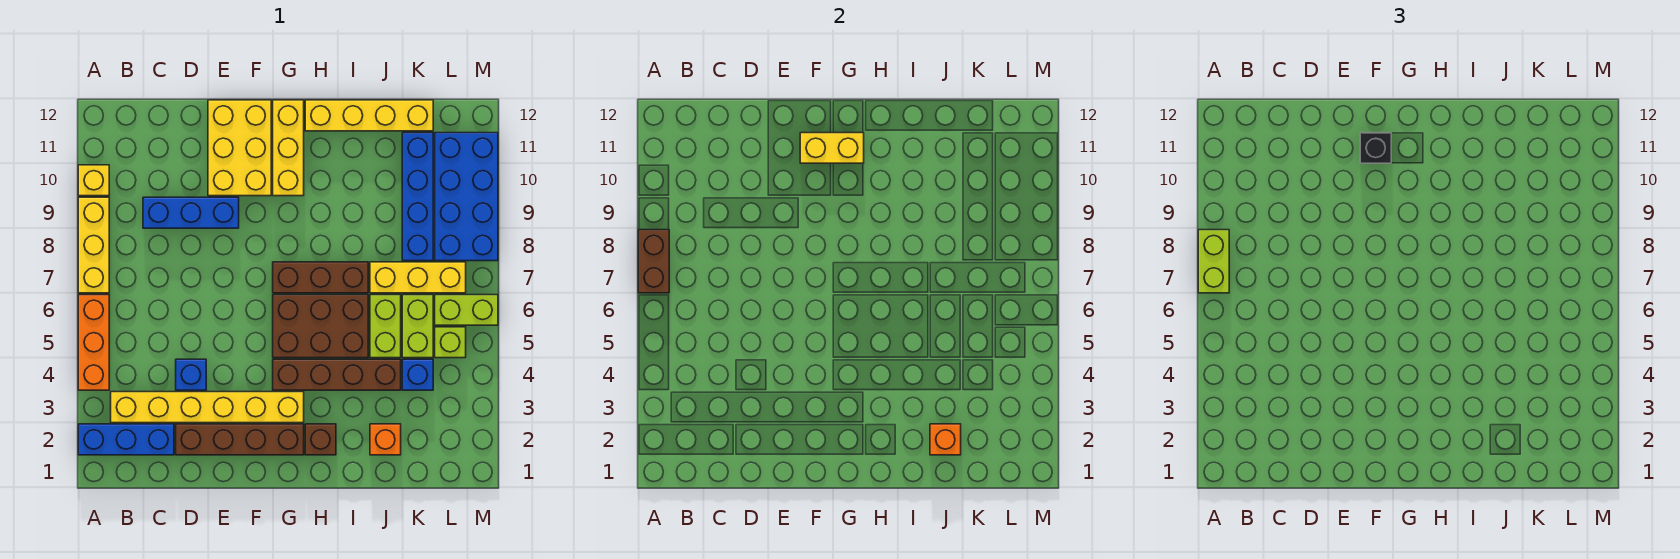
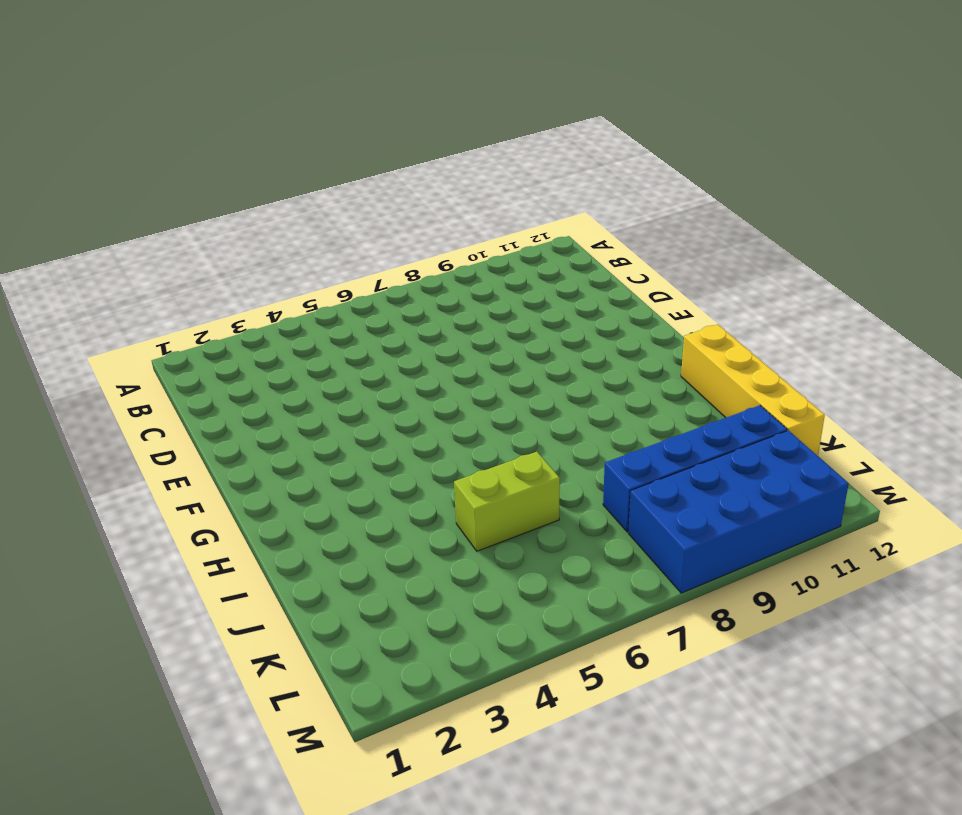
none -> blue brick A2:C2 level 1
none -> orange brick A4:A6 level 1
none -> yellow brick A7:A9 level 1

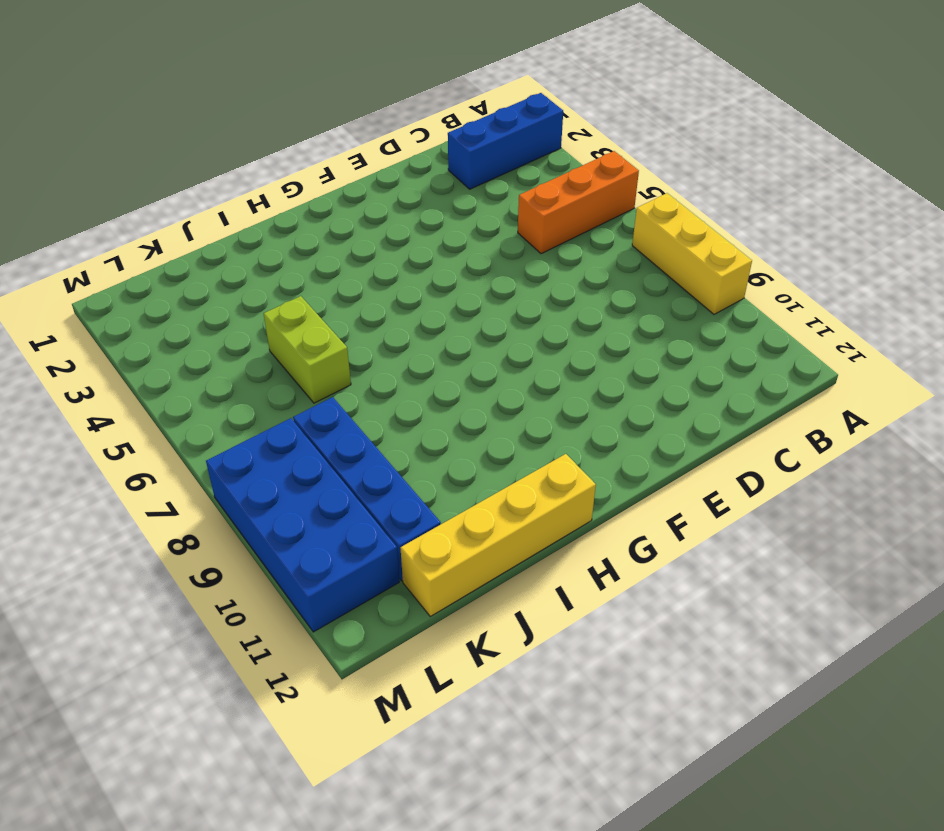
orange brick A5:C5 level 1 -> orange brick A4:A6 level 1
none -> yellow brick A10 level 1
none -> yellow brick B3:G3 level 1
none -> blue brick C9:E9 level 1

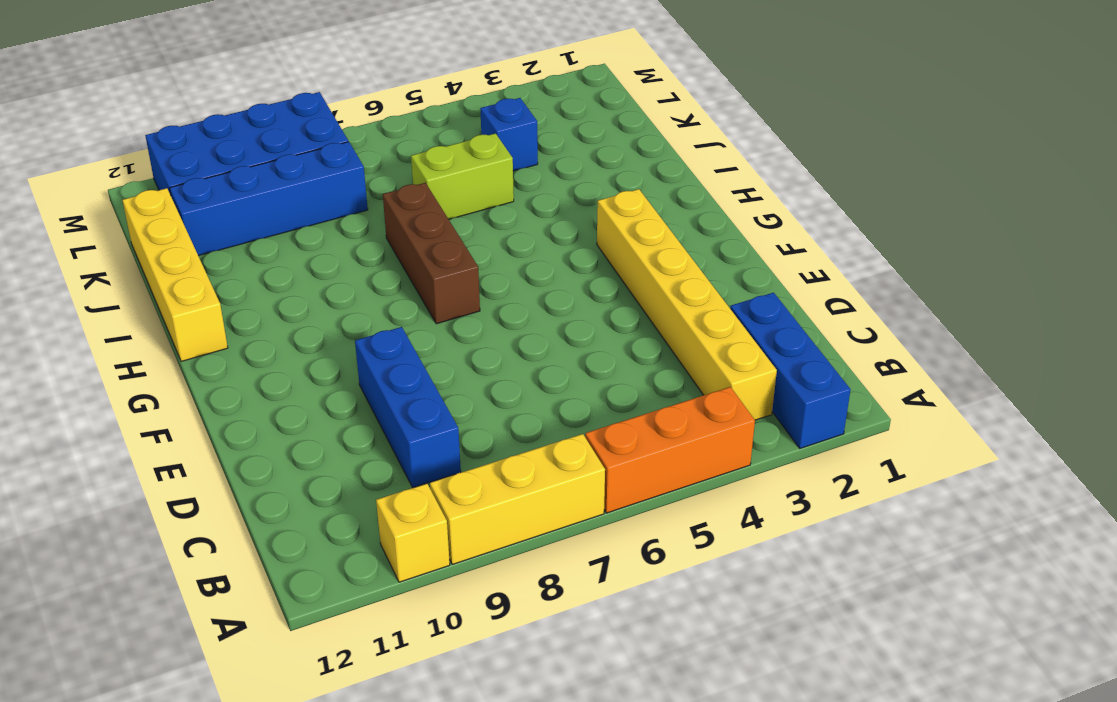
none -> brown brick D2:G2 level 1
none -> blue brick D4 level 1
none -> yellow brick E10:F12 level 1

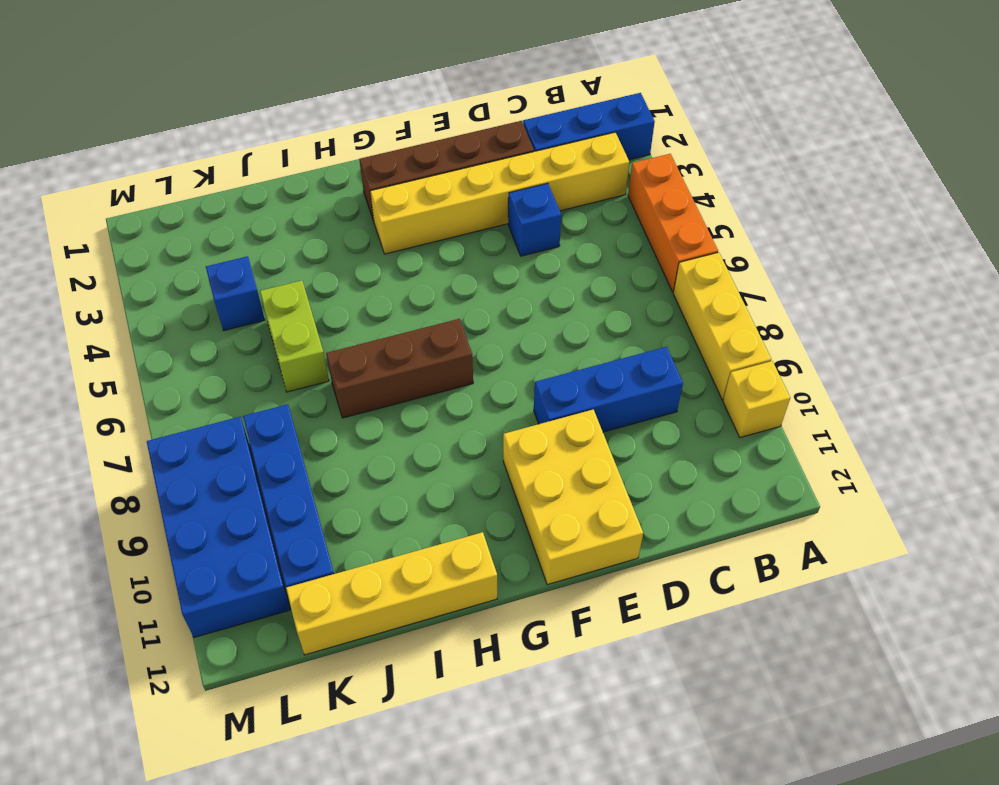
none -> brown brick G4:J4 level 1
none -> brown brick G5:I6 level 1
none -> yellow brick G10:G12 level 1

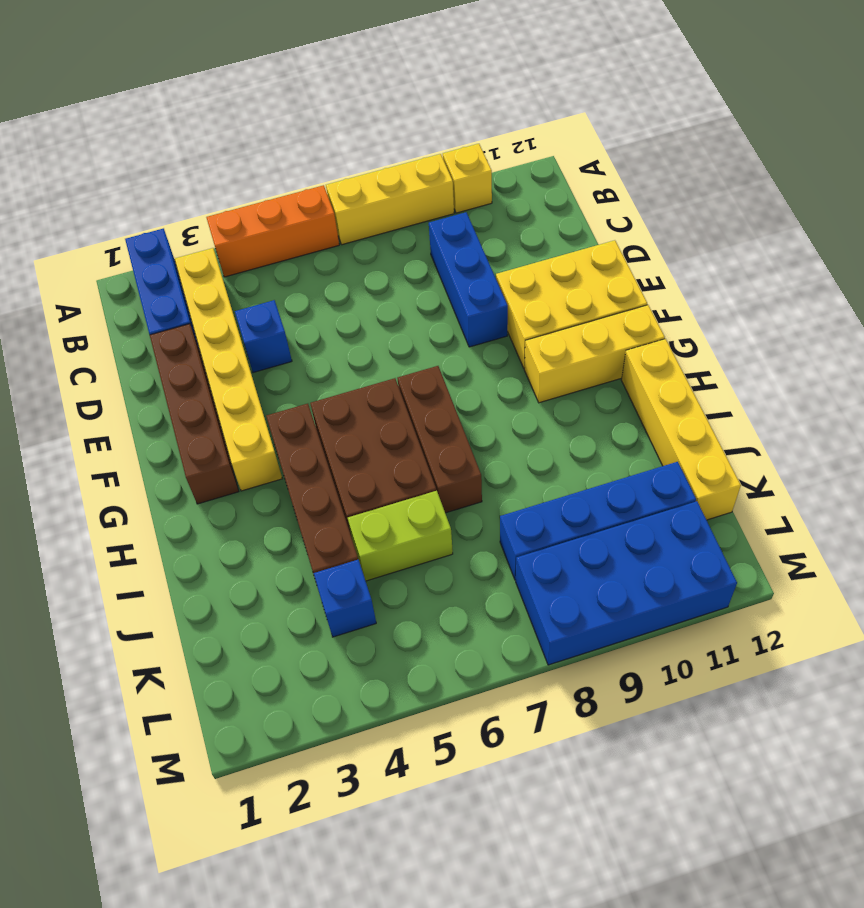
none -> brown brick H2 level 1
none -> orange brick J2 level 1
none -> yellow brick J7:L7 level 1

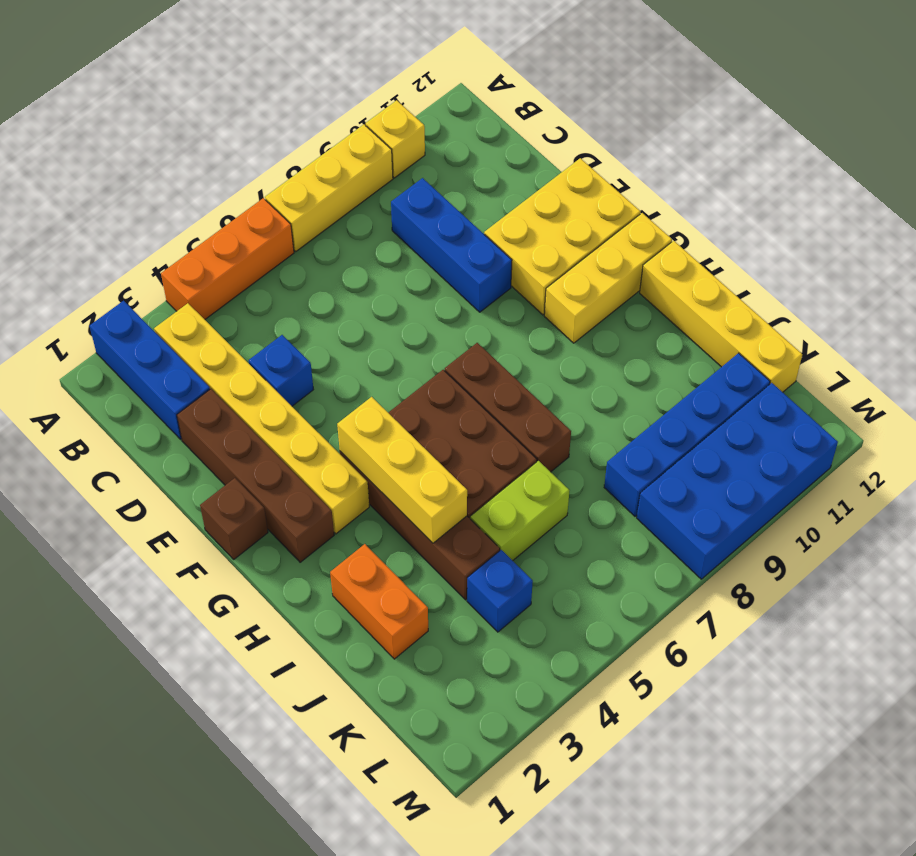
brown brick F1 level 1 -> brown brick H2 level 1
yellow brick G4:I4 level 2 -> yellow brick J7:L7 level 1
orange brick I2:J2 level 1 -> orange brick J2 level 1
none -> lime brick K5:K6 level 1
none -> lime brick L5 level 1
none -> lime brick L6:M6 level 1

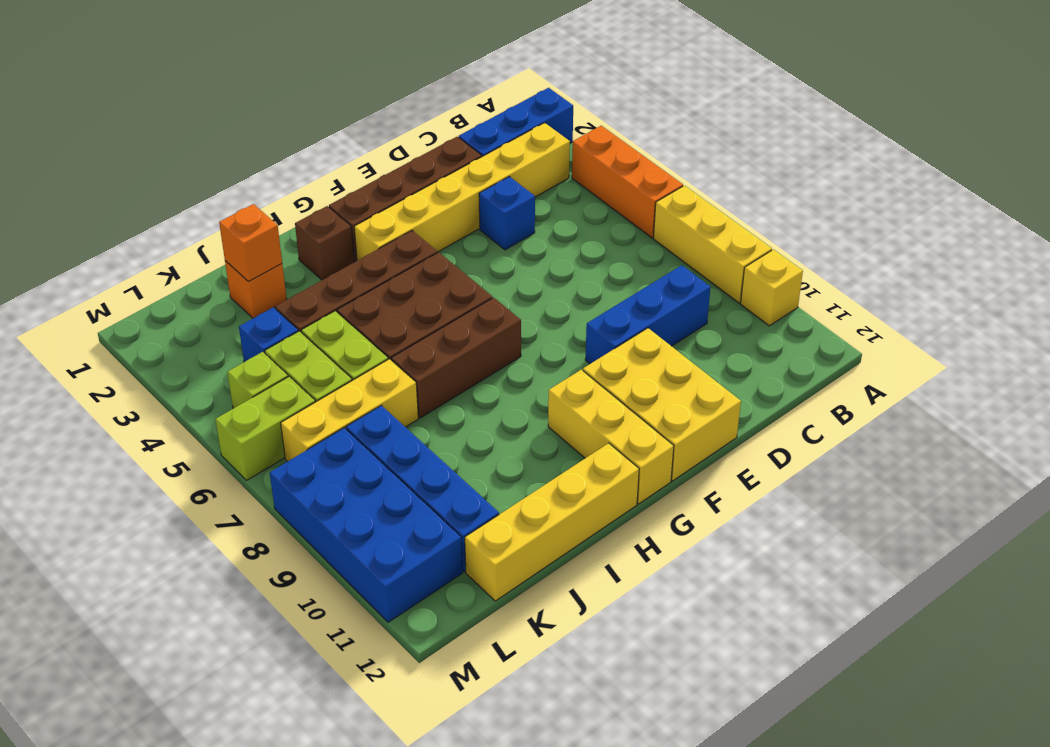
none -> brown brick A7:A8 level 2
none -> yellow brick F11:G11 level 2
none -> lime brick A7:A8 level 3

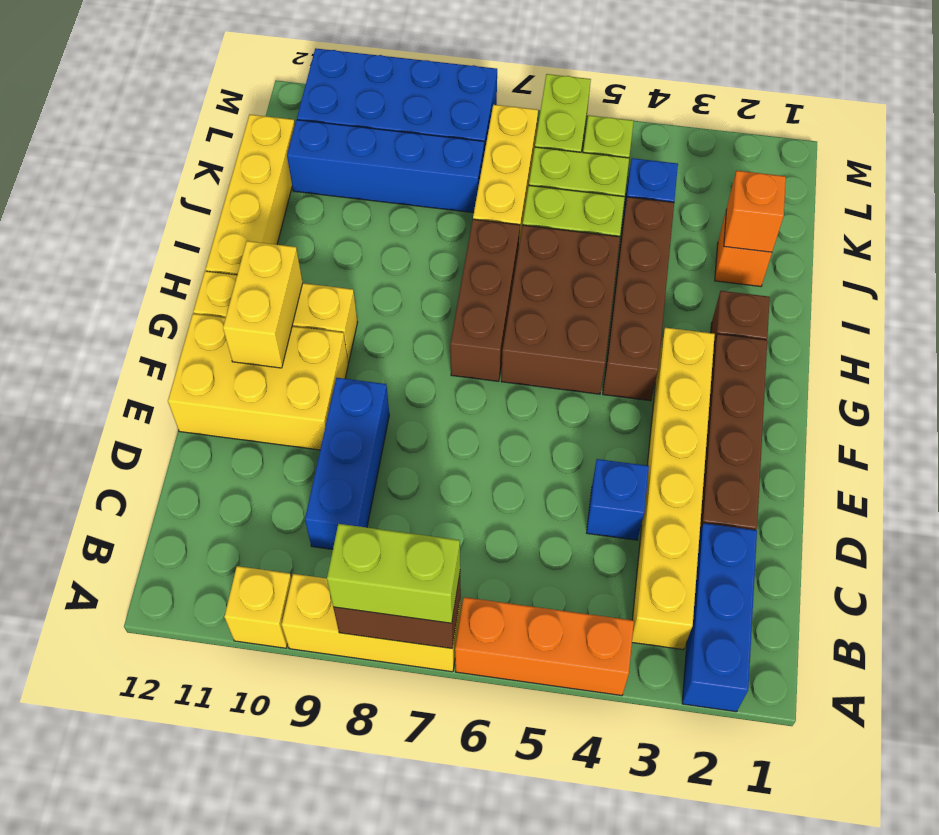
none -> black brick F11 level 3

